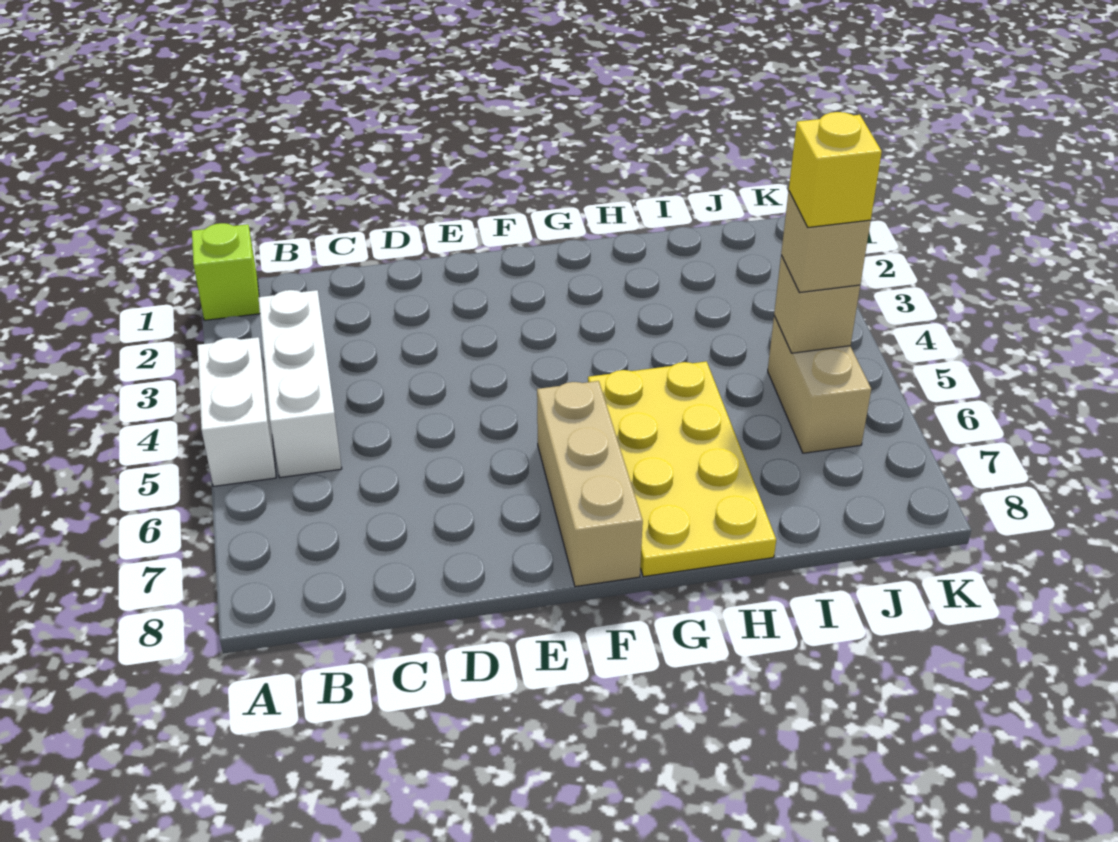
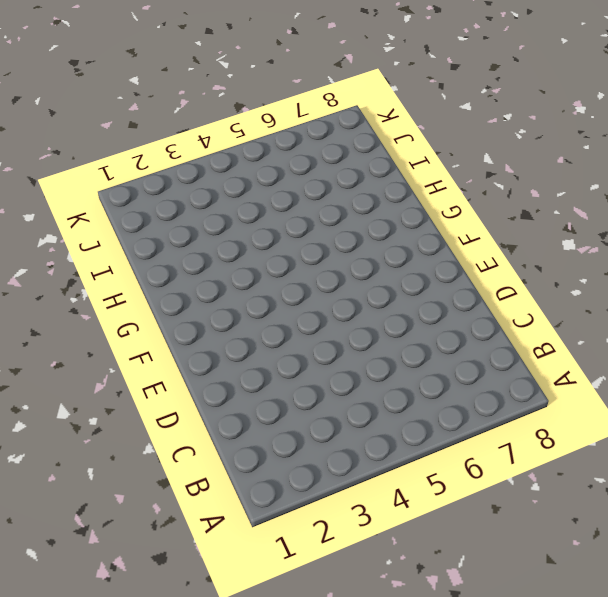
none -> lime brick A1 level 1
none -> white brick A4:A5 level 1

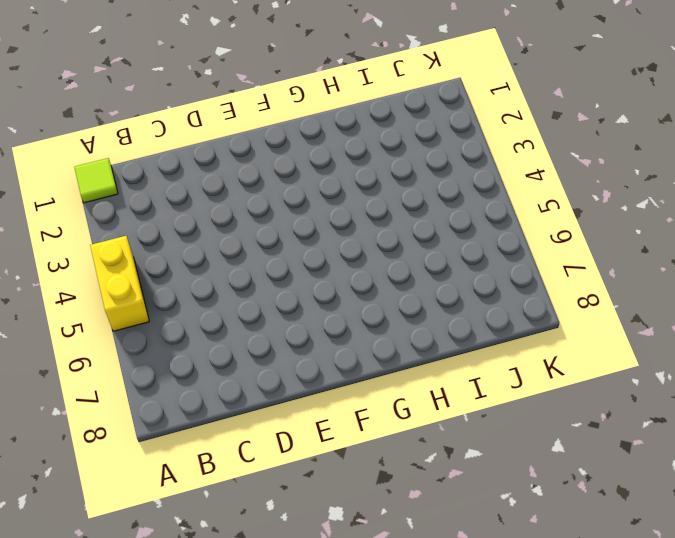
lime tile A1 level 1 -> lime brick A1 level 1
yellow brick A4:A5 level 1 -> white brick A4:A5 level 1
none -> white brick B3:B5 level 1
none -> tan brick F6:F8 level 1

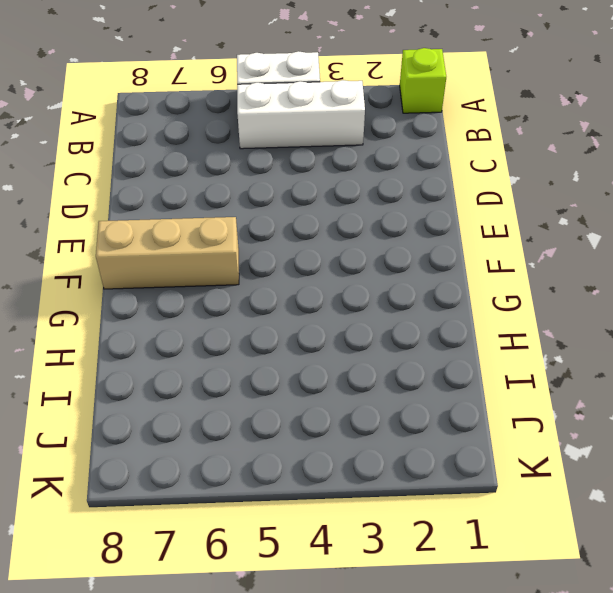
none -> yellow plate G5:H8 level 1
none -> tan brick J5:J6 level 1

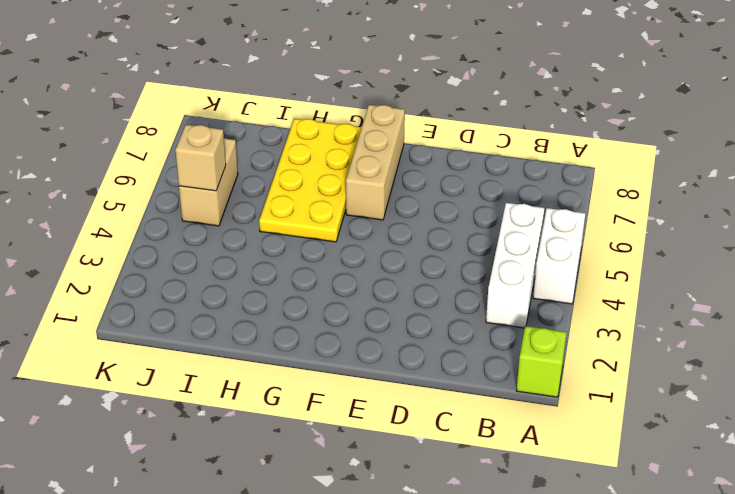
none -> tan brick J5 level 3
none -> yellow brick J5 level 4

